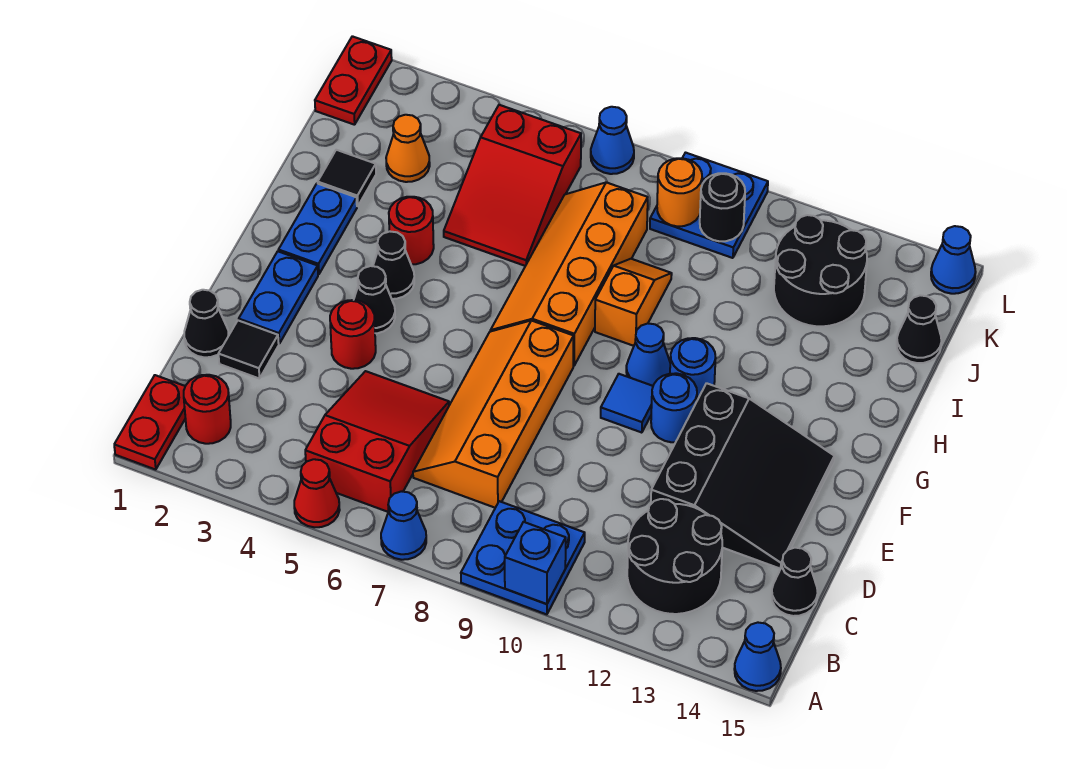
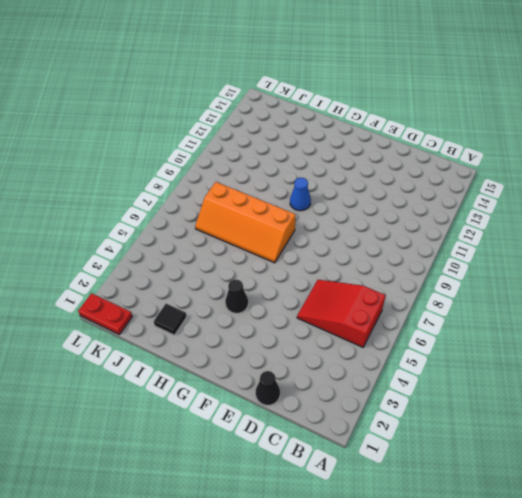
none -> red plate A1:B1 level 1
none -> red cone A5 level 1
none -> blue cone A7 level 1
none -> blue plate A9:B10 level 1

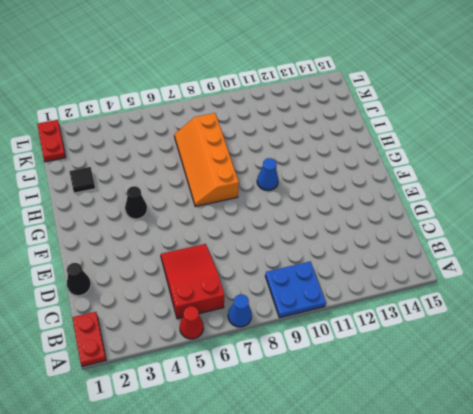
none -> blue cone A15 level 1
none -> red round brick B2 level 1
none -> black round brick B12:C13 level 1
none -> orange slope C7:F8 level 1 top 8

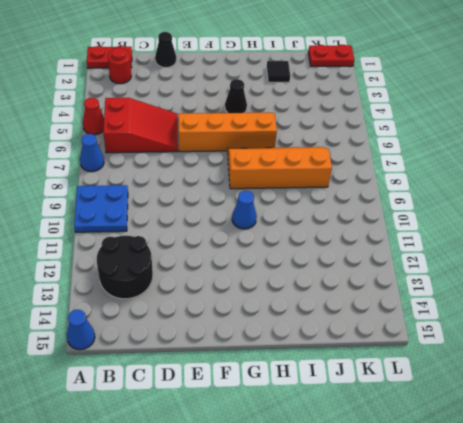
orange slope E5:H6 level 1 top 6 -> orange slope C7:F8 level 1 top 8
none -> black cone C15 level 1
none -> black tile D2 level 1
none -> black slope D12:F14 level 1 top 12
none -> blue plate E2:F2 level 1

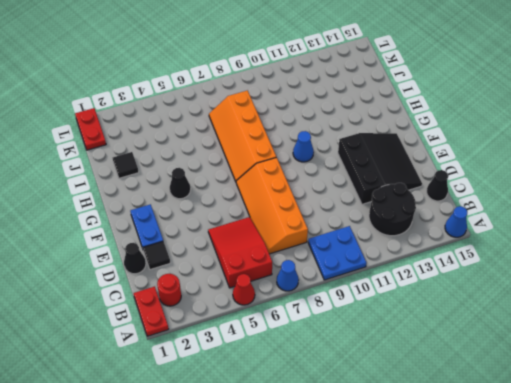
none -> red round brick E4 level 1
none -> black cone F4 level 1
none -> blue tile F10 level 1
none -> blue round brick F11 level 1

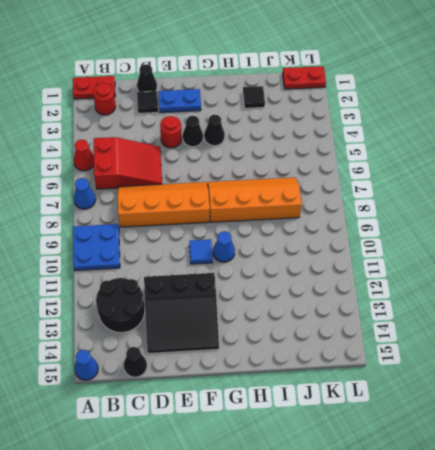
none -> blue round brick F11 level 1
none -> blue plate G2:H2 level 1
none -> blue round brick G11 level 1
none -> red round brick H4 level 1

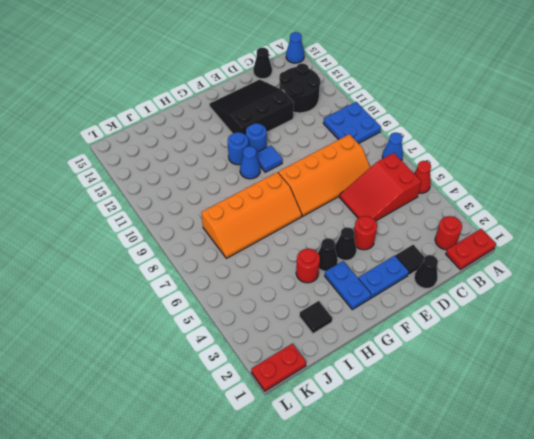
blue plate G2:G3 level 1 -> blue plate G2:H2 level 1
none -> orange slope H9:I9 level 1 top H
none -> red slope I5:K6 level 1 top K
none -> orange cone J3 level 1
none -> black round brick J12:K13 level 1

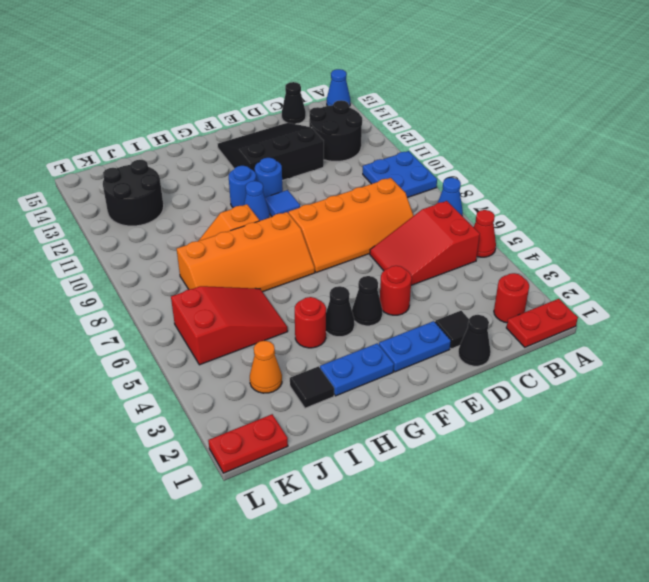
none -> black cone J15 level 1
none -> blue plate K9:L10 level 1
none -> blue cone L7 level 1
none -> blue cone L15 level 1

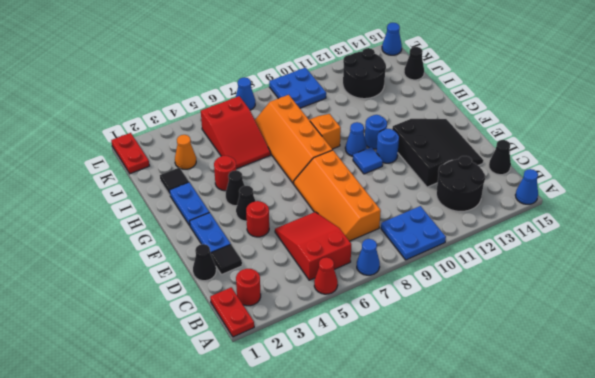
none -> blue brick A10 level 2
none -> orange round brick K9 level 2
none -> black round brick K10 level 2

